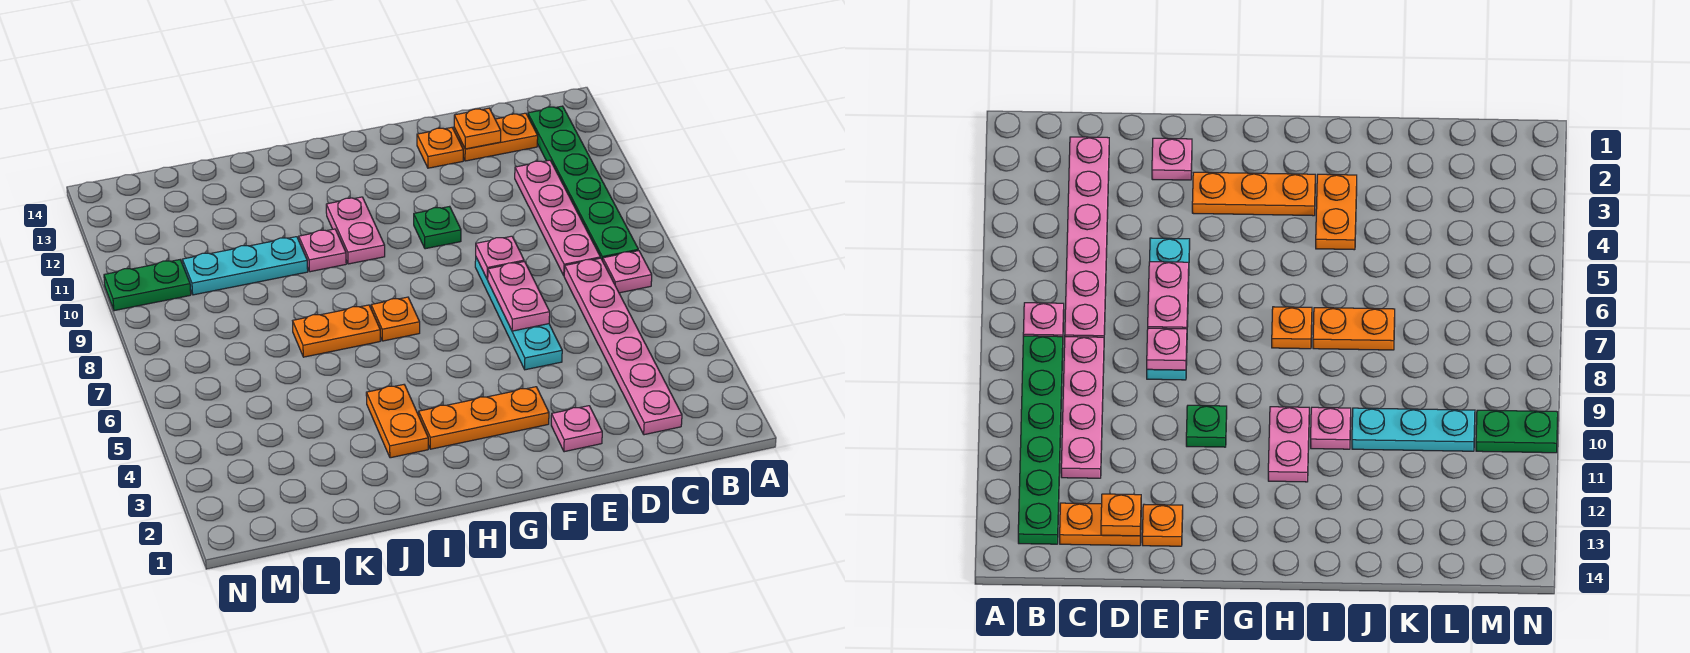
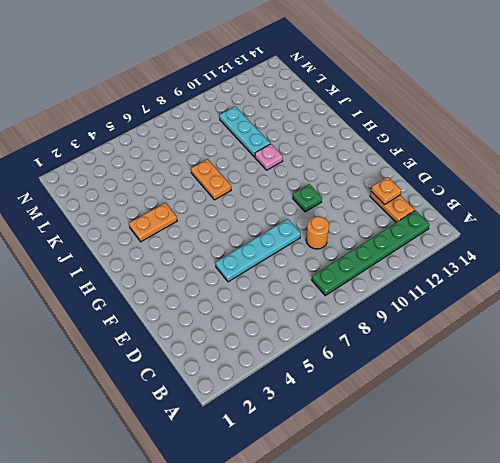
orange round brick D9 level 1 -> none
none -> pink plate B7 level 1
none -> pink plate C2:C7 level 1
none -> pink plate C8:C11 level 1

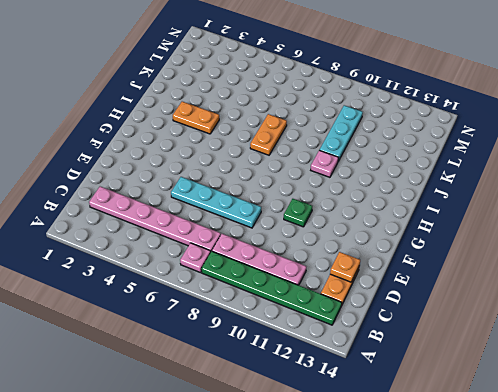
none -> pink plate E2 level 1
none -> orange plate E13 level 1
none -> orange plate F3:H3 level 1

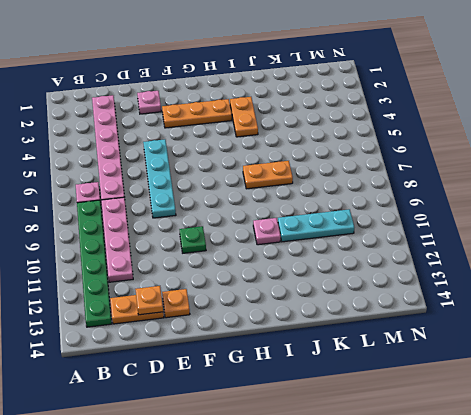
none -> orange plate H7 level 1
none -> pink plate H10:H11 level 1
none -> green plate M10:N10 level 1

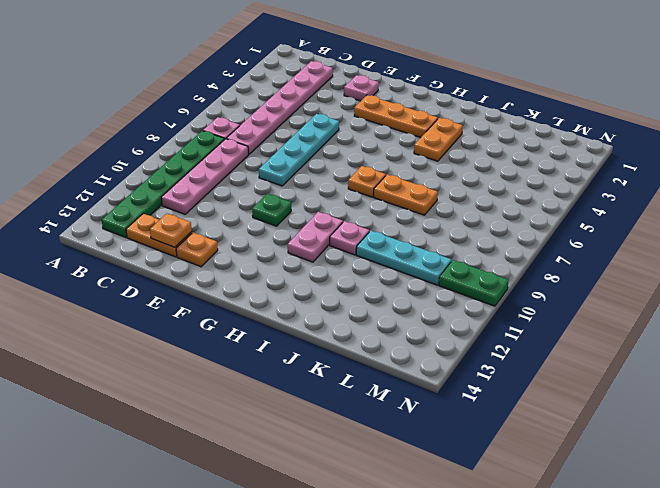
none -> pink plate E6:E7 level 2
none -> pink plate E8 level 2

